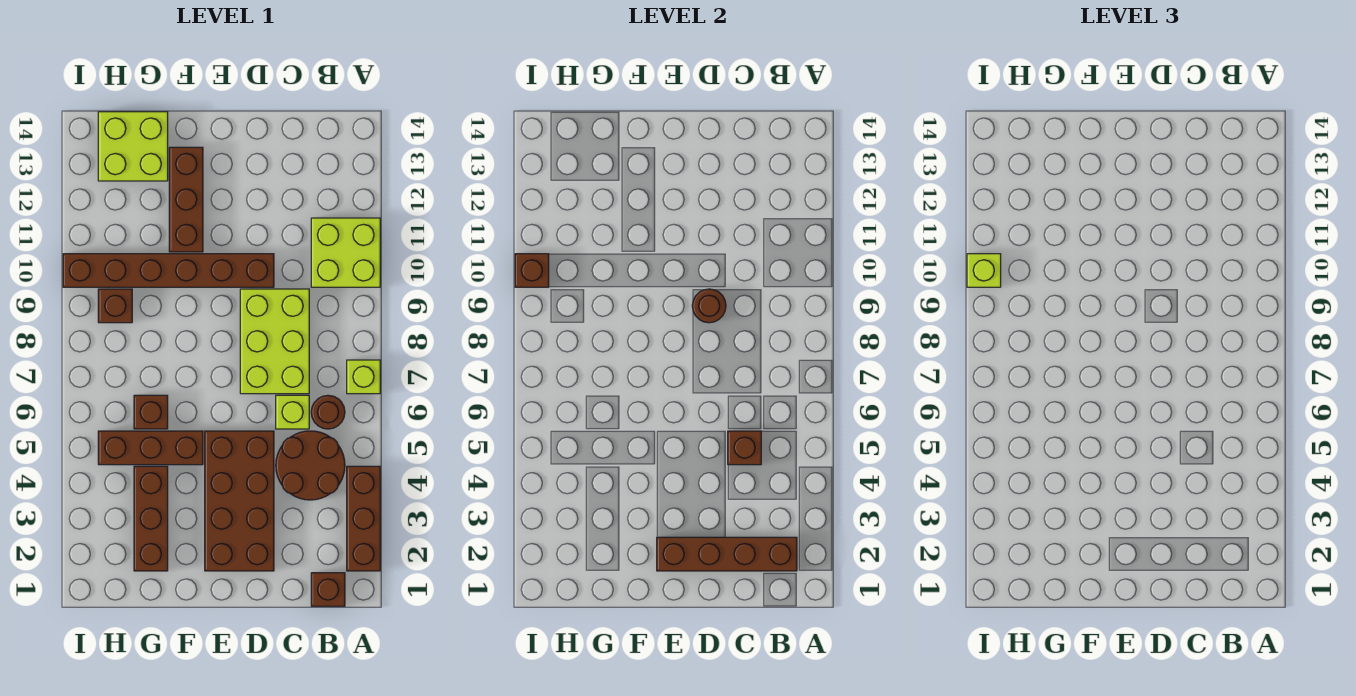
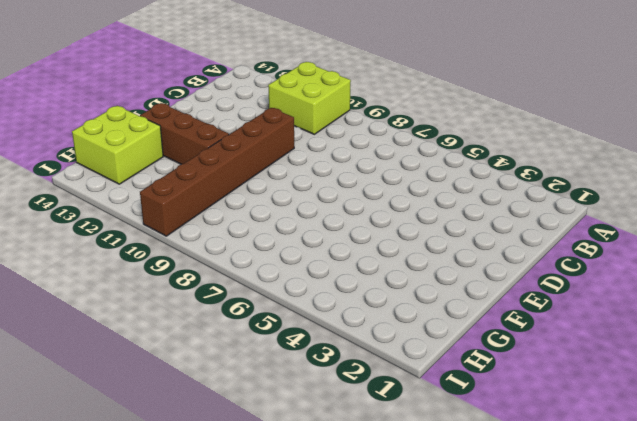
none -> brown brick A2:A4 level 1
none -> lime brick A7 level 1
none -> brown brick B1 level 1

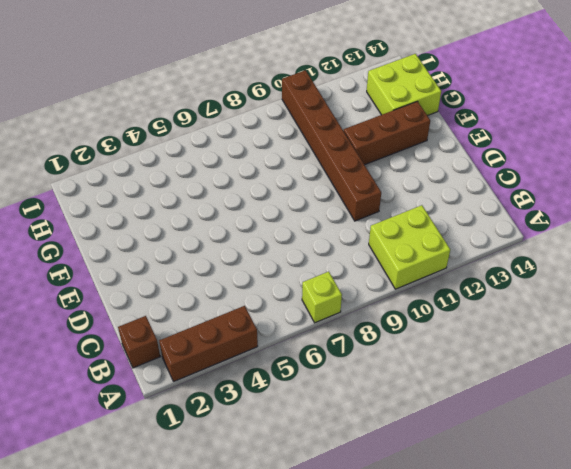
none -> brown round brick B4:C5 level 1
none -> brown round brick B6 level 1
none -> lime brick C6 level 1

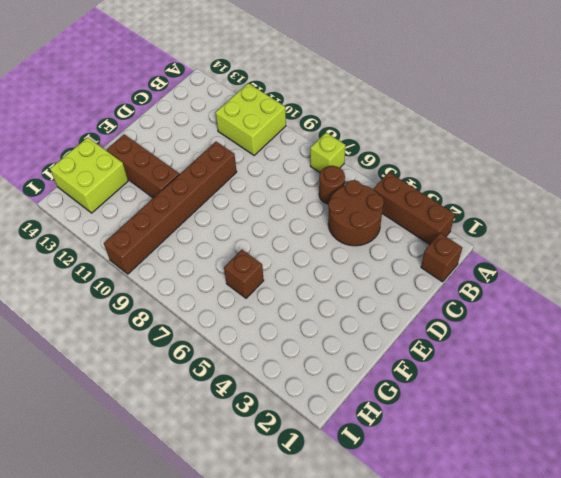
none -> lime brick C6 level 1
none -> lime brick C7:D9 level 1
none -> brown brick D2:E5 level 1

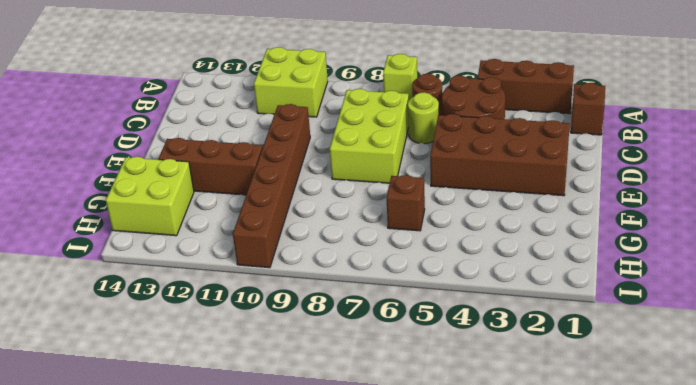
lime round brick C6 level 1 -> lime brick C6 level 1
lime brick C7:E8 level 1 -> lime brick C7:D9 level 1
none -> brown brick F5:H5 level 1
none -> brown brick G2:G4 level 1
none -> brown brick H9 level 1

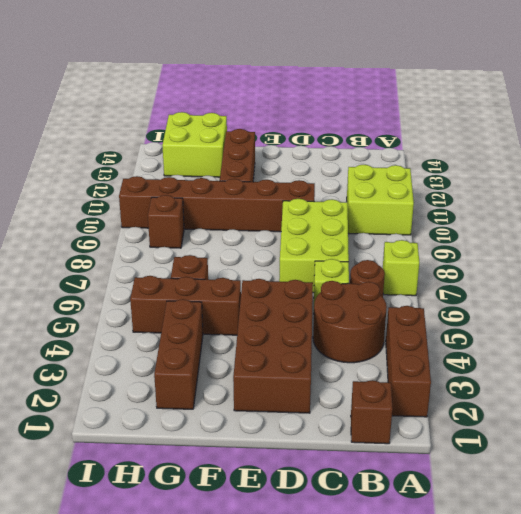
none -> brown brick B2:E2 level 2
none -> brown brick C5 level 2
none -> brown round brick D9 level 2

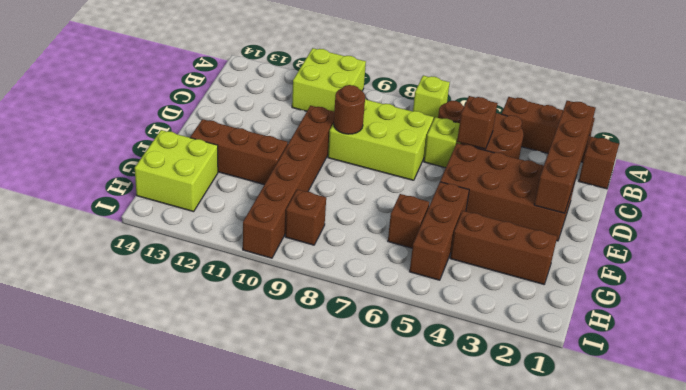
none -> brown brick I10 level 2
none -> lime brick I10 level 3

